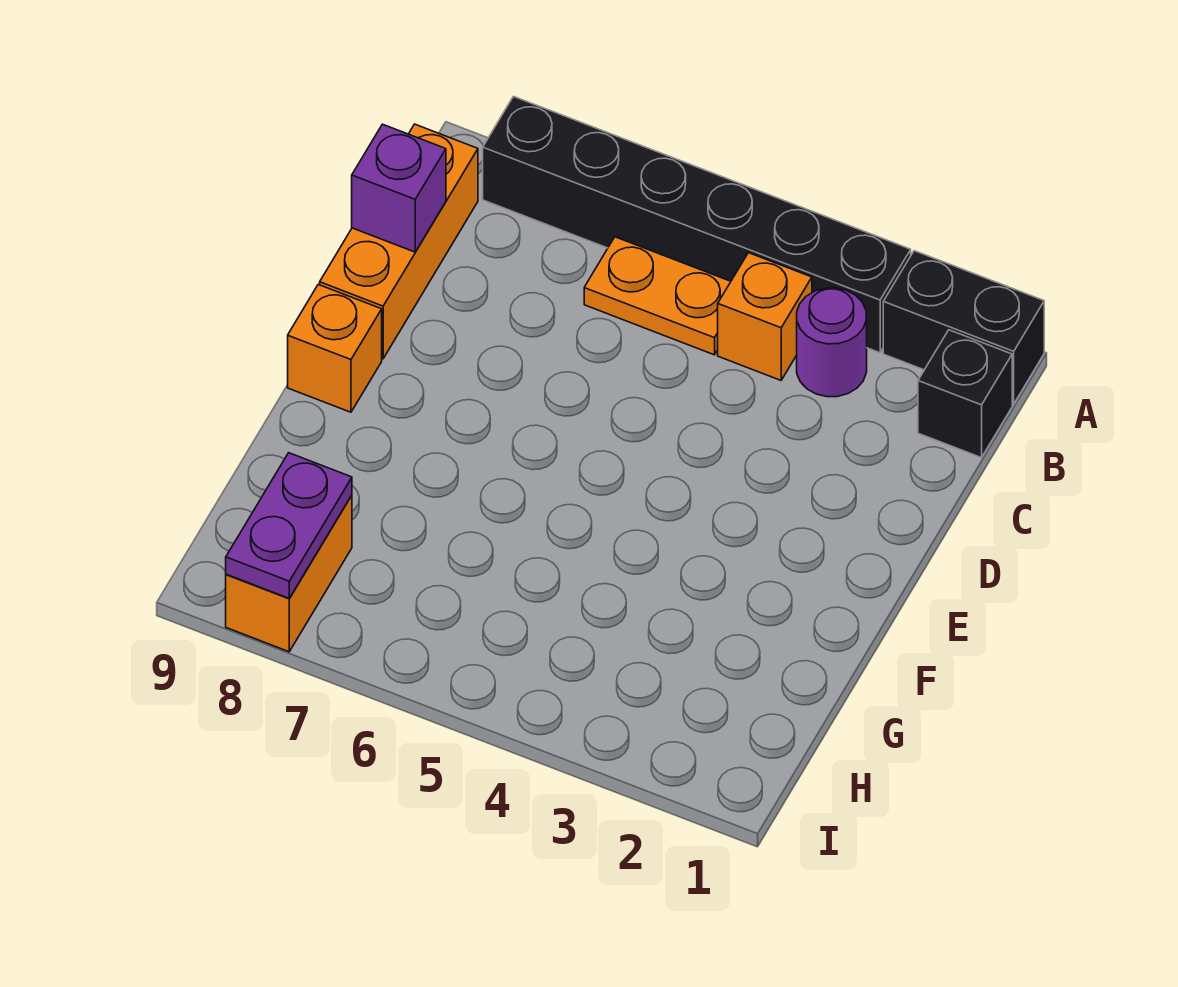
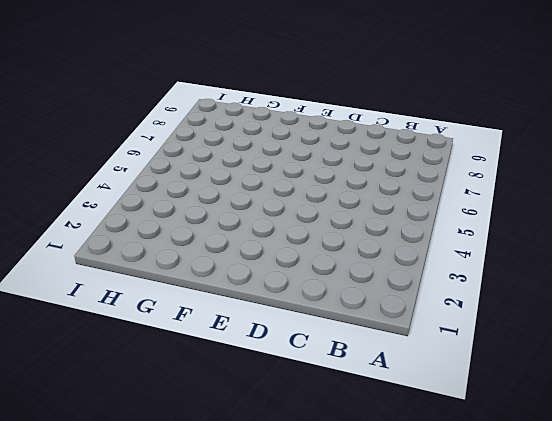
none -> black brick A1:A2 level 1
none -> black brick A3:A8 level 1

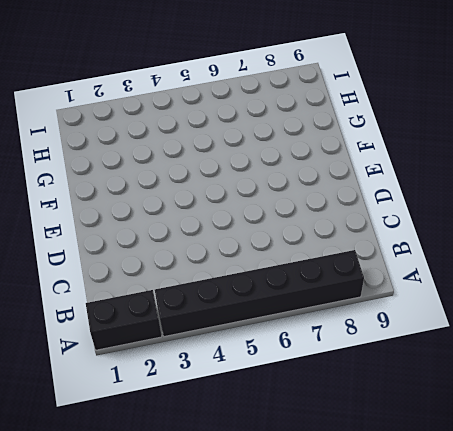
none -> black brick B1 level 1
none -> purple round brick B3 level 1

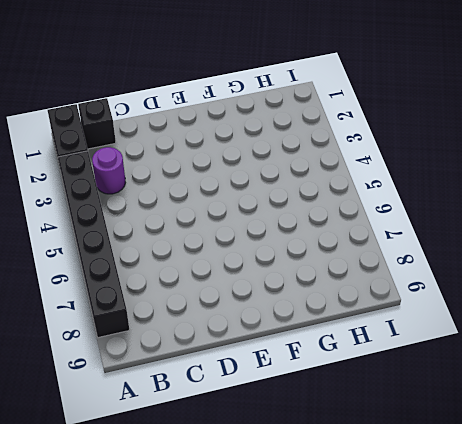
none -> orange brick B4 level 1
none -> orange plate B5:B6 level 1

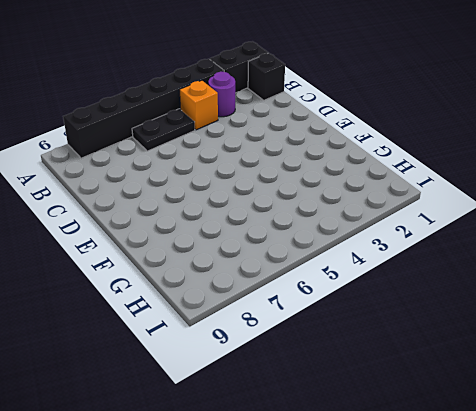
black plate B5:B6 level 1 -> orange plate B5:B6 level 1
none -> orange brick B9:D9 level 1
none -> orange brick E9 level 1

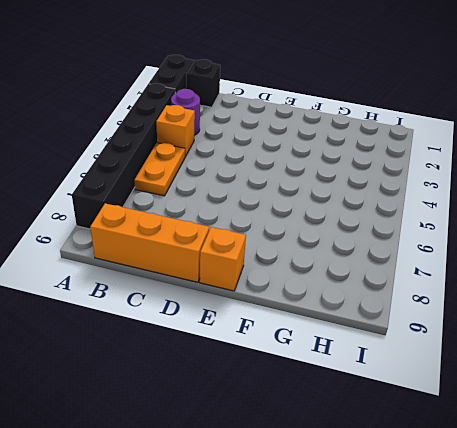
none -> orange brick H8:I8 level 1
none -> purple brick C9 level 2

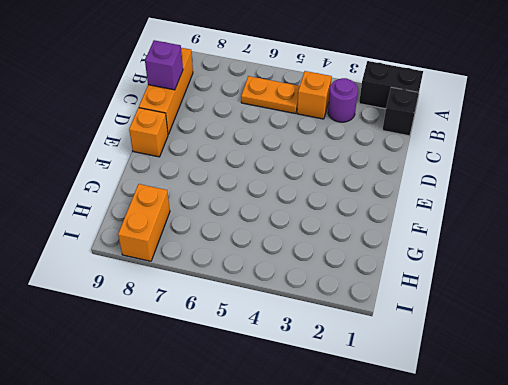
none -> black brick A3:A8 level 1
none -> purple plate H8:I8 level 2

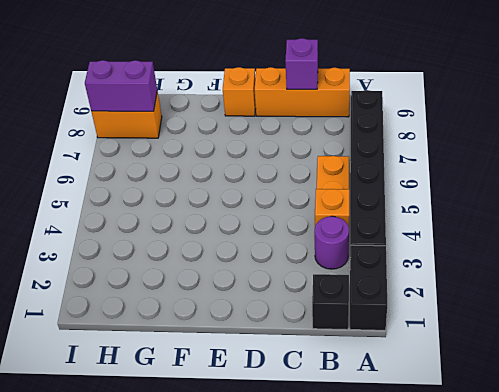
purple brick H8:I8 level 2 -> purple plate H8:I8 level 2

